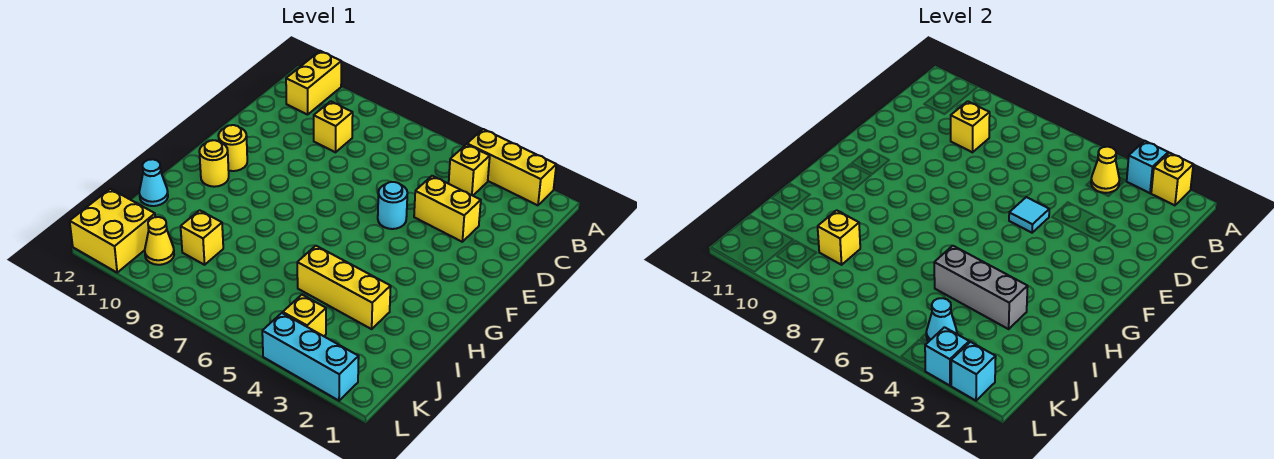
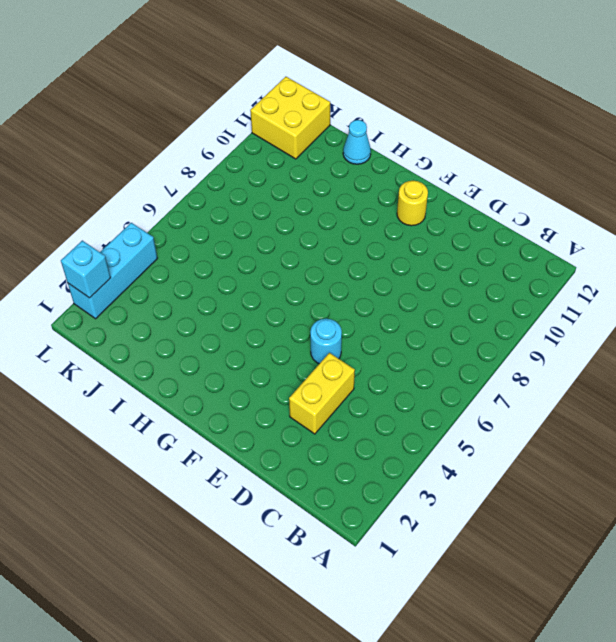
none -> yellow brick A2:A4 level 1
none -> yellow brick A11:B11 level 1
none -> yellow brick B4 level 1

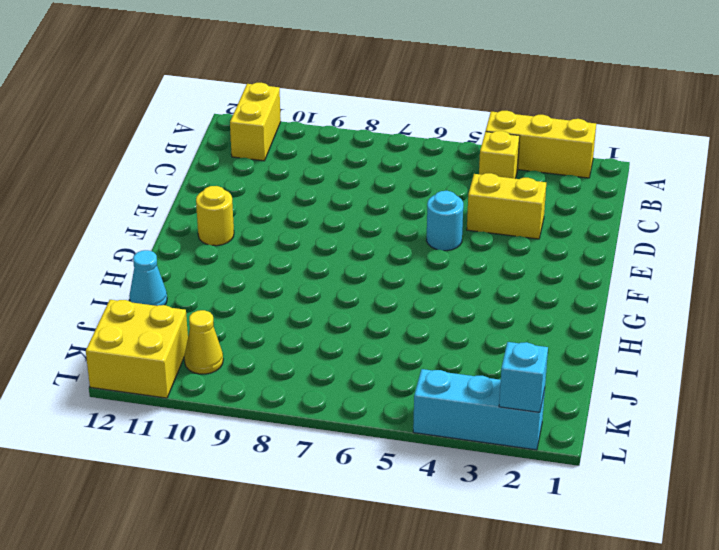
none -> yellow brick C9 level 1
none -> yellow round brick G11 level 1
none -> yellow brick I3:I5 level 1

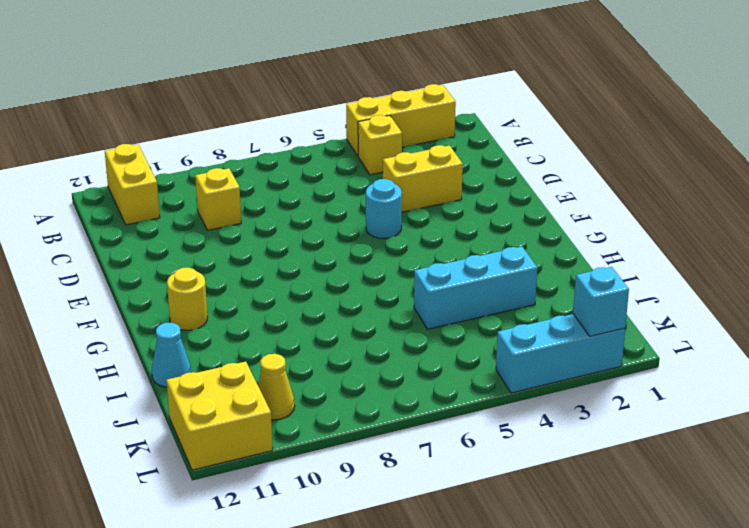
cyan brick I3:I5 level 1 -> yellow brick I3:I5 level 1
none -> yellow round brick F11 level 1
none -> yellow brick J9 level 1
none -> yellow brick K4 level 1

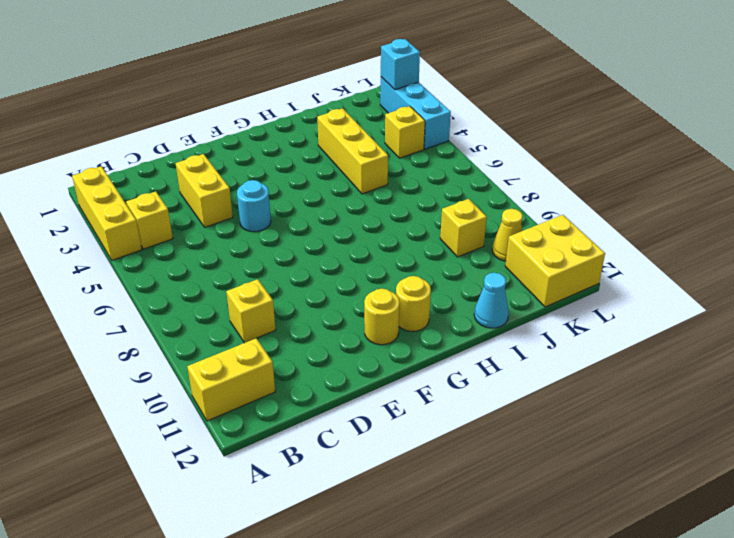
none -> yellow brick A2 level 2
none -> cyan brick A3 level 2
none -> yellow cone B4 level 2

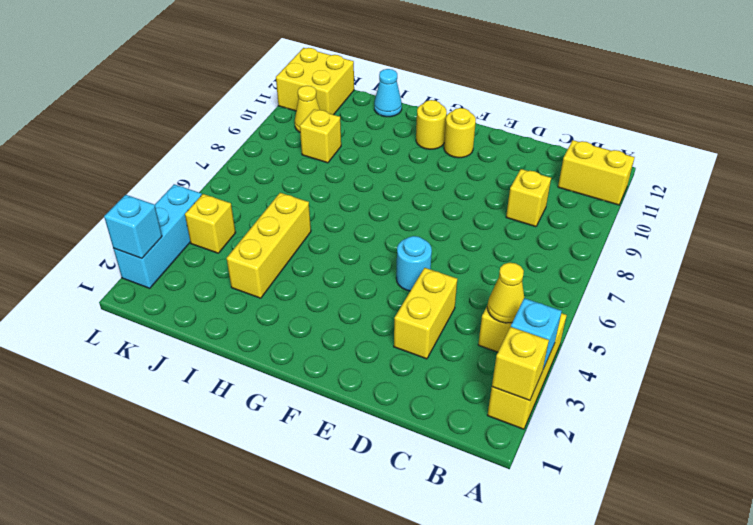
none -> yellow brick C9 level 2
none -> cyan tile E5 level 2
none -> grey brick I3:I5 level 2

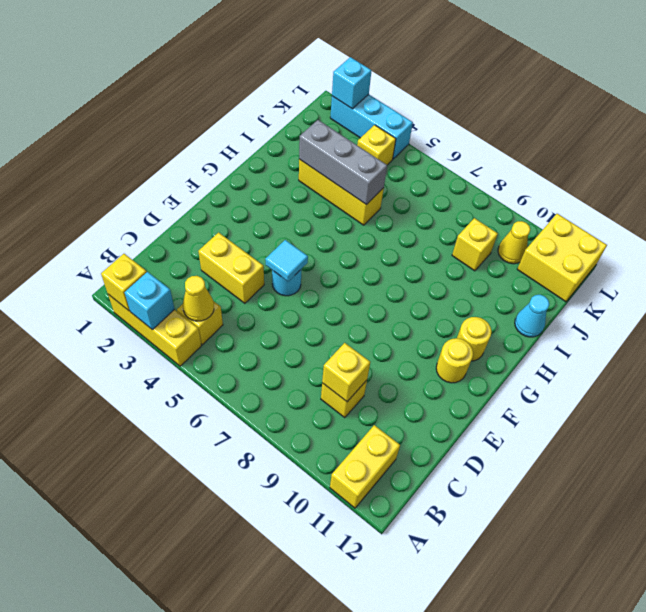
none -> yellow brick J9 level 2
none -> cyan cone K4 level 2
none -> cyan brick L3 level 2

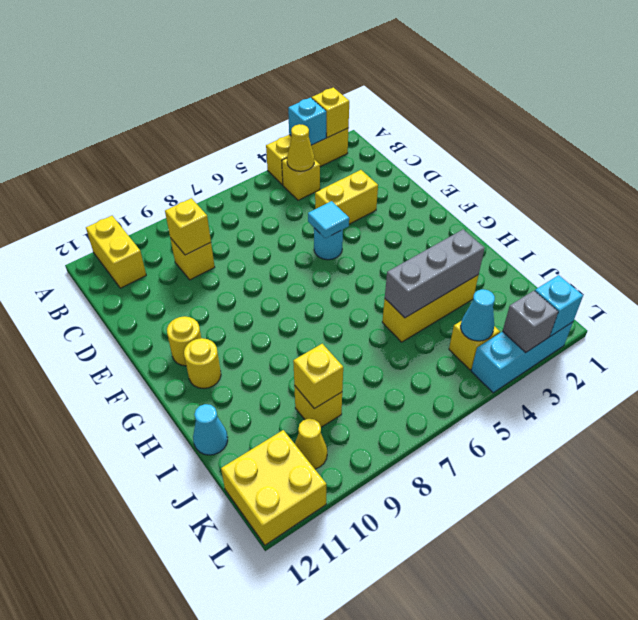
grey brick L3 level 2 -> cyan brick L3 level 2

